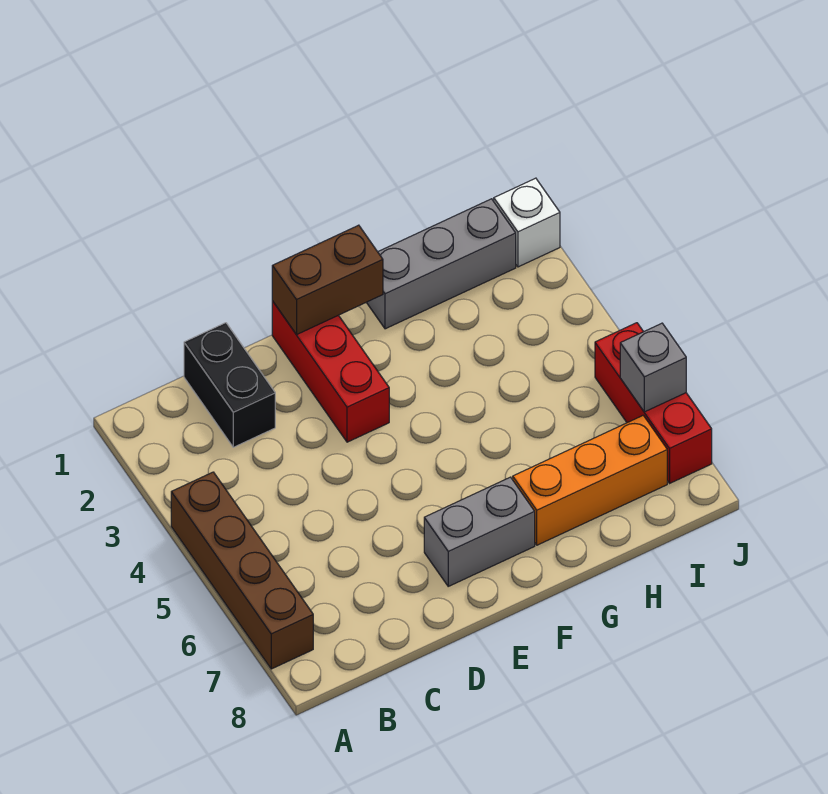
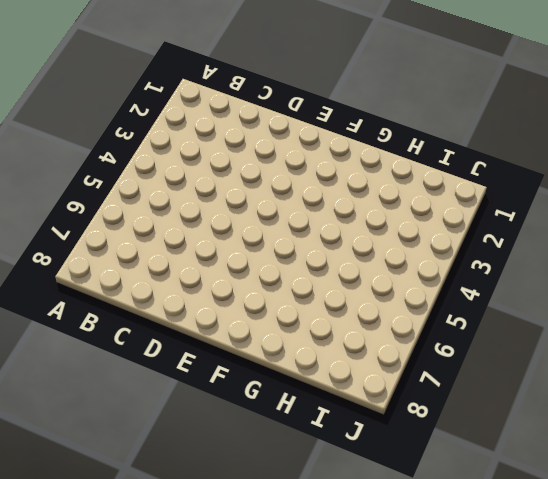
none -> brown brick A4:A7 level 1
none -> black brick C1:C2 level 1

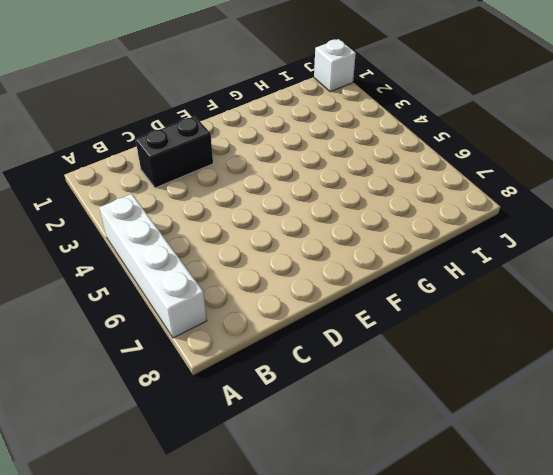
white brick A4:A7 level 1 -> brown brick A4:A7 level 1
black brick C2:D2 level 1 -> black brick C1:C2 level 1
none -> red brick E1:E3 level 1
none -> grey brick E7:F7 level 1

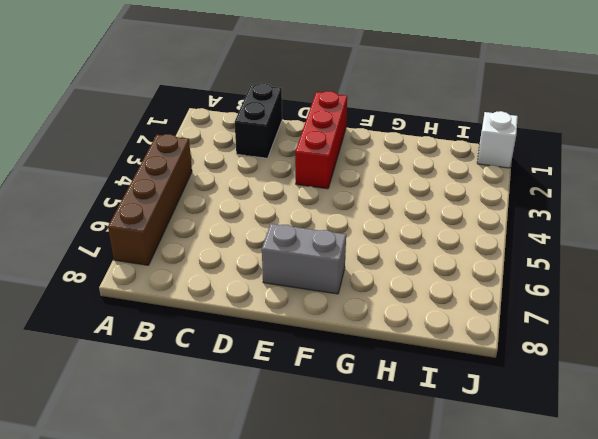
none -> grey brick G1:I1 level 1
none -> orange brick G7:I7 level 1

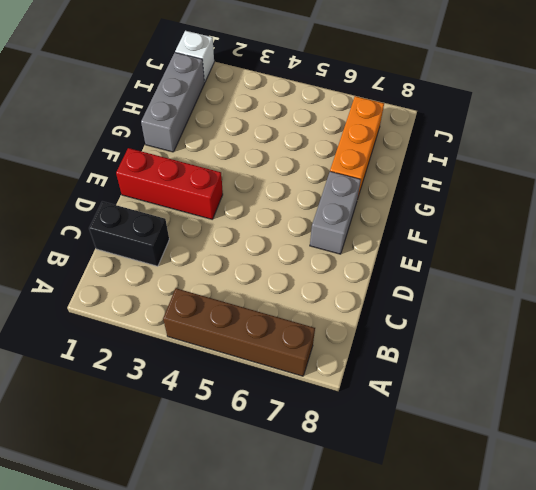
none -> red brick J5:J7 level 1
none -> brown brick E1:F1 level 2

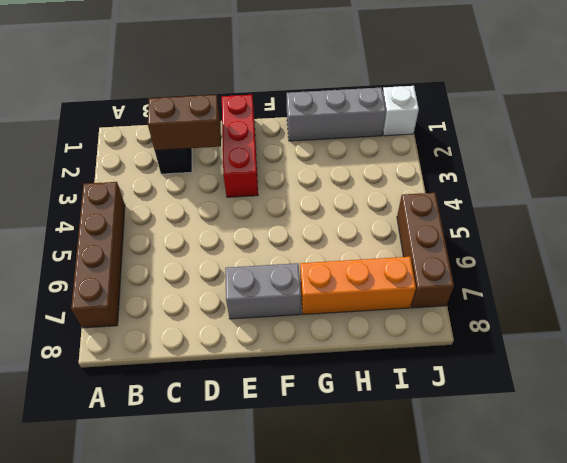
brown brick C2:D2 level 2 -> brown brick E1:F1 level 2
brown brick J5:J7 level 1 -> red brick J5:J7 level 1
none -> grey brick J6 level 2

